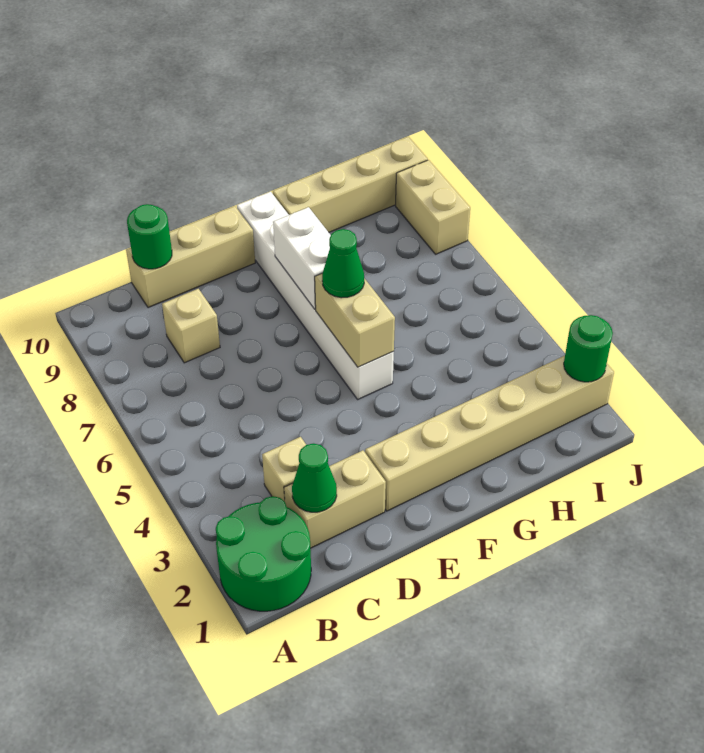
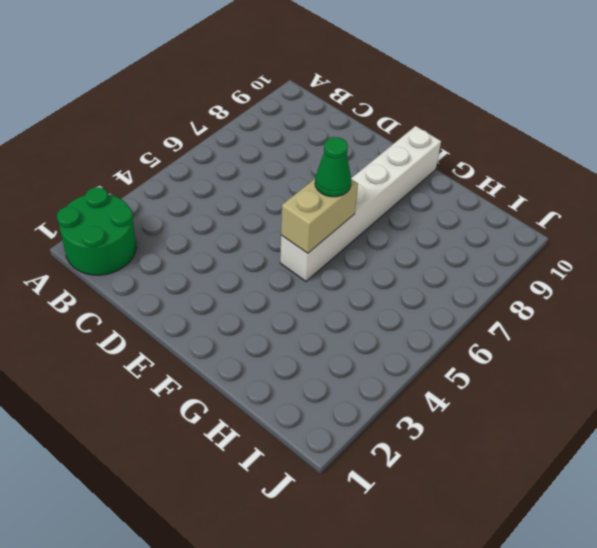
none -> tan brick C2:D2 level 1
none -> tan brick C3 level 1
none -> tan brick C8 level 1

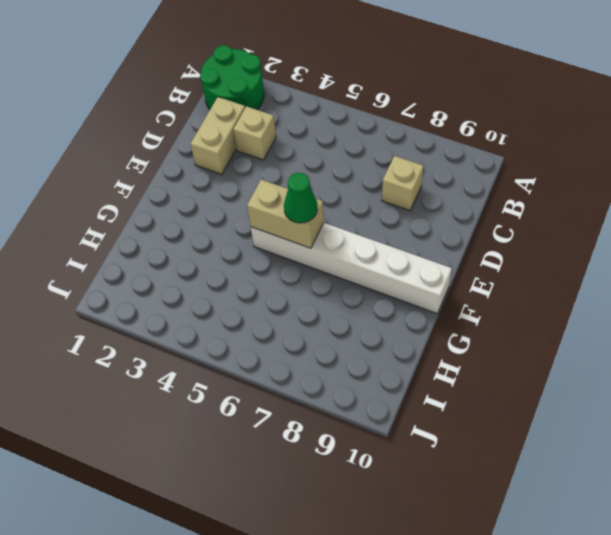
none -> tan brick C10:E10 level 1
none -> tan brick E2:J2 level 1
none -> tan brick G10:J10 level 1

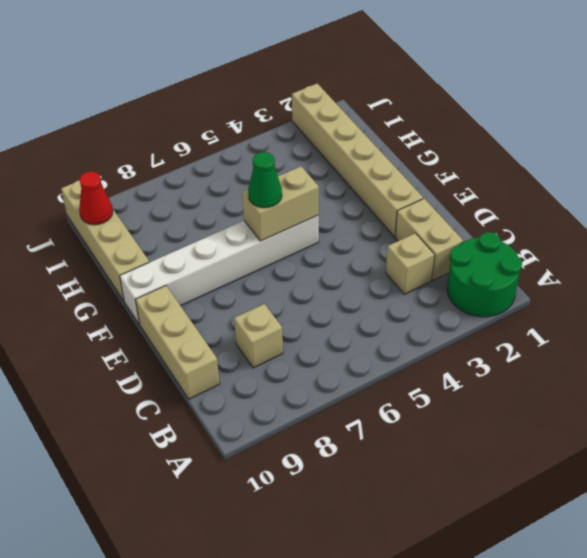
red cone I10 level 2 -> none
none -> tan brick J8:J9 level 1
none -> green cone C2 level 2
none -> green round brick C10 level 2

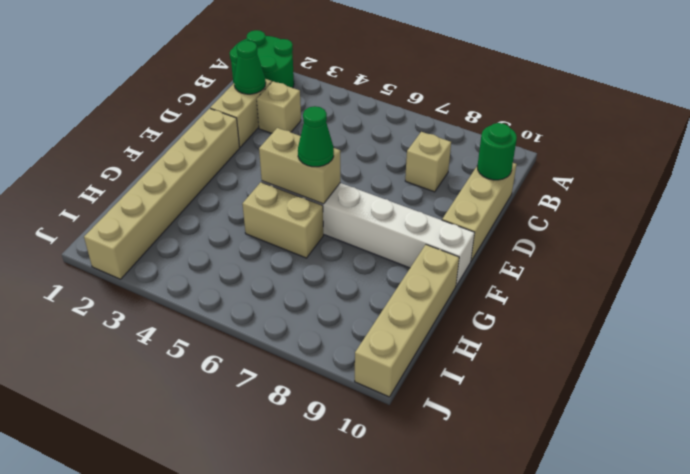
tan brick G5:G6 level 1 -> tan brick J8:J9 level 1
none -> white brick F7:F8 level 2
none -> green round brick J2 level 2

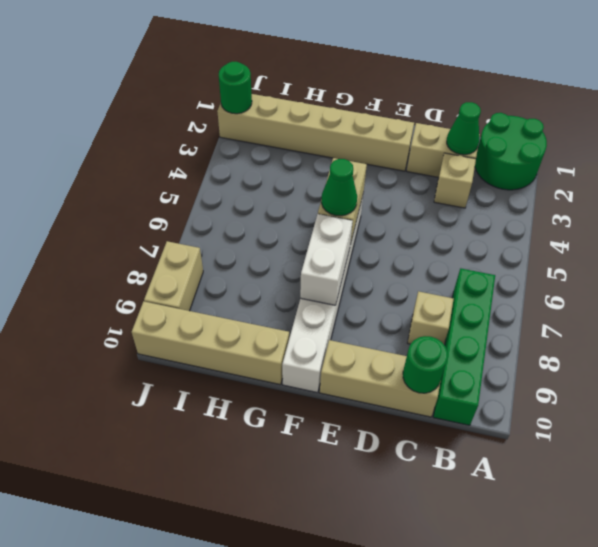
green brick B7:B10 level 1 -> none

